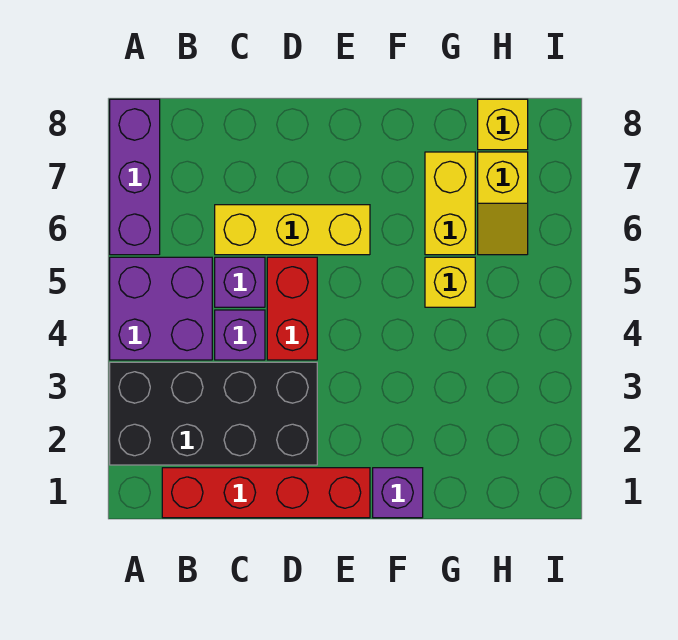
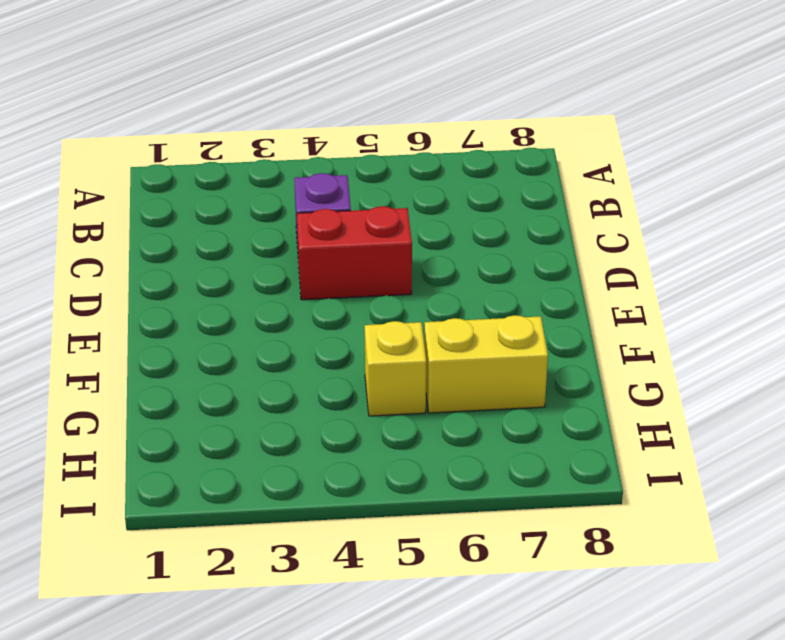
none -> black brick A2:D3 level 1
none -> purple brick A4:B5 level 1
none -> purple brick A6:A8 level 1

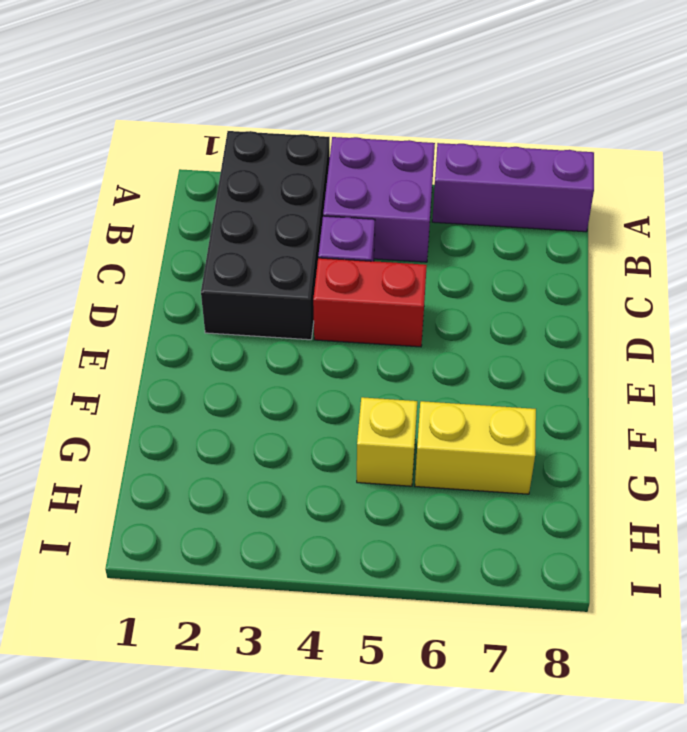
none -> red brick B1:E1 level 1
none -> purple brick C5 level 1
none -> yellow brick C6:E6 level 1

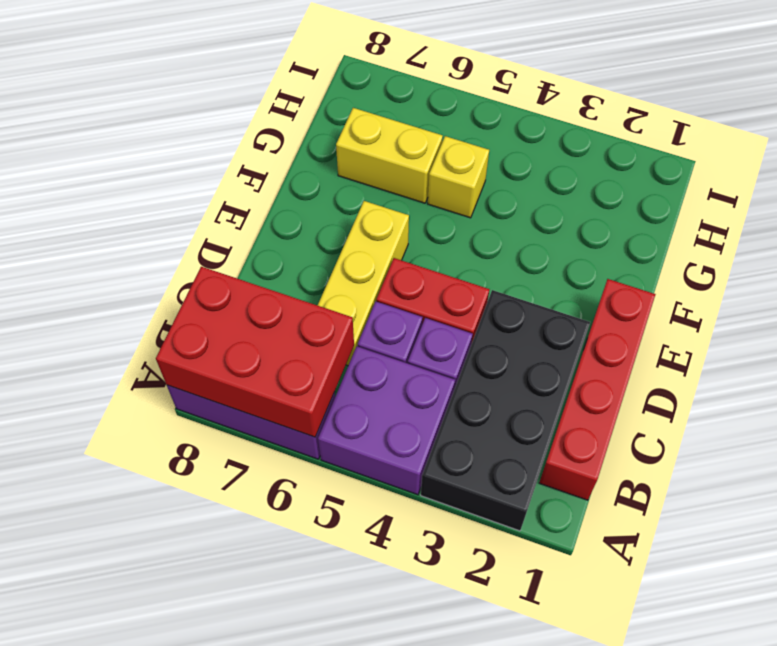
red brick A6:B8 level 2 -> none
none -> purple brick F1 level 1
none -> yellow slope H6:H7 level 1 top 7
none -> yellow brick H8 level 1

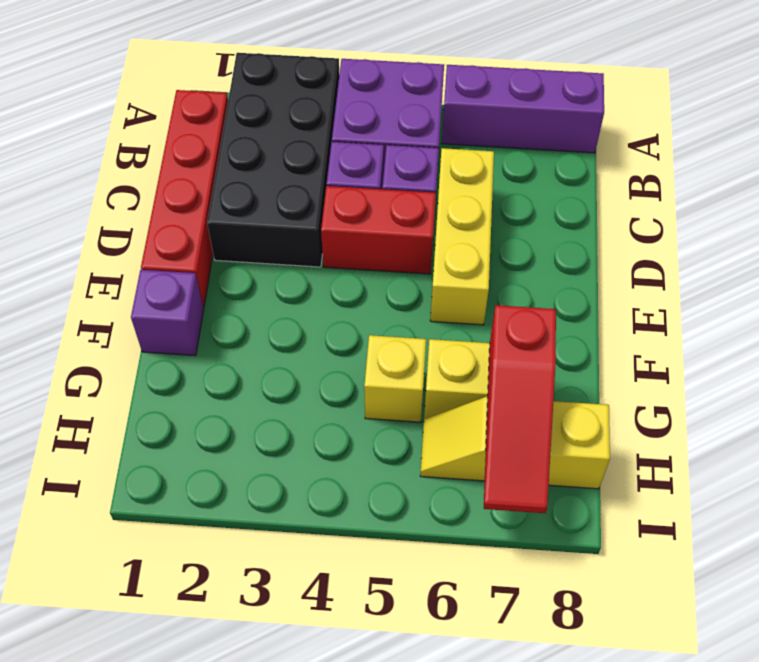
red slope G7:I7 level 2 top G -> none

